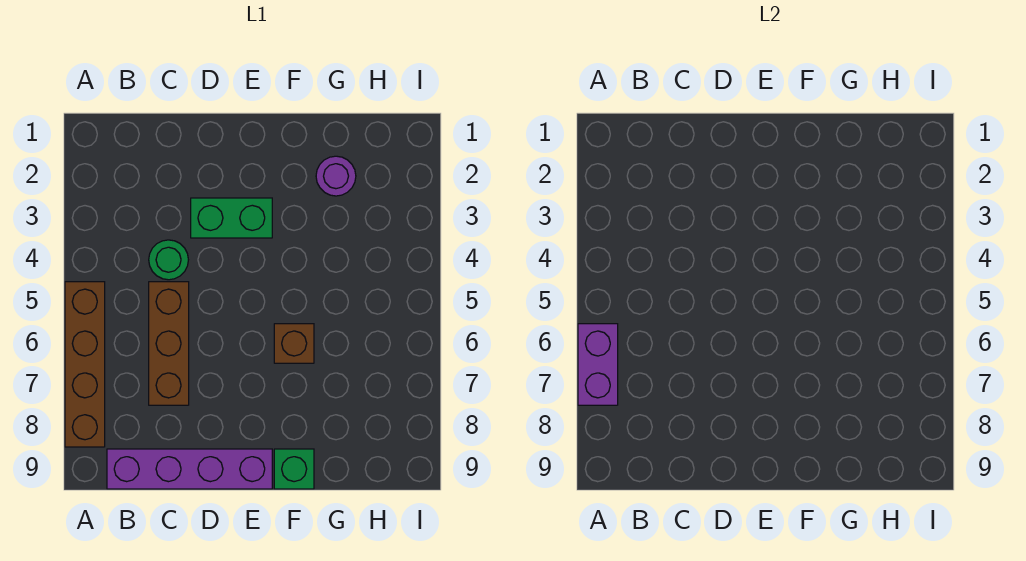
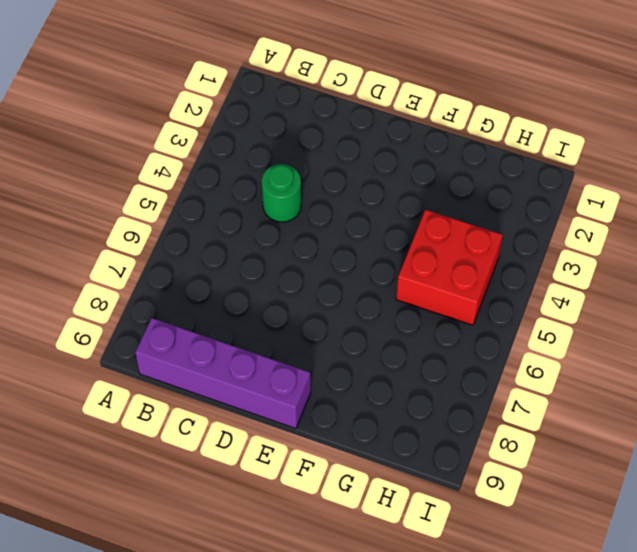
red brick G4:H5 level 1 -> none
none -> brown brick A5:A8 level 1
none -> brown brick C5:C7 level 1

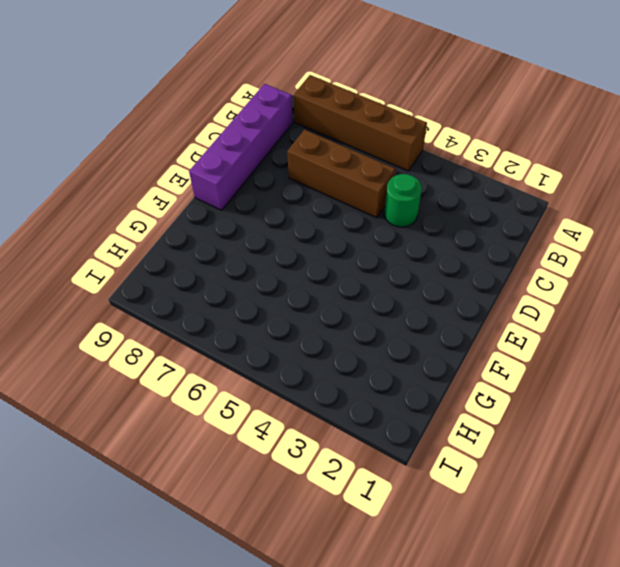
none -> green brick D3:E3 level 1
none -> brown brick F6 level 1

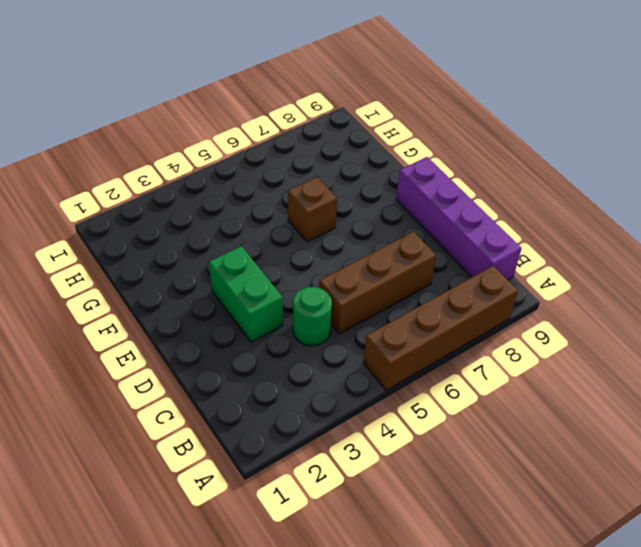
none -> green brick F9 level 1
none -> purple round brick G2 level 1

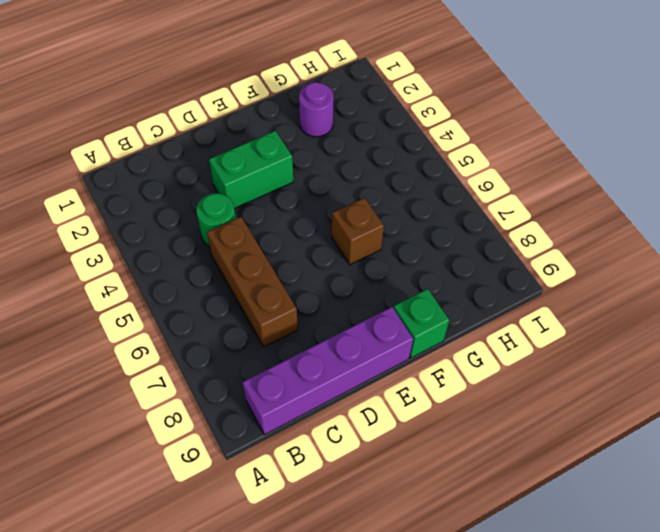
none -> brown brick A5:A8 level 1
none -> purple brick A6:A7 level 2

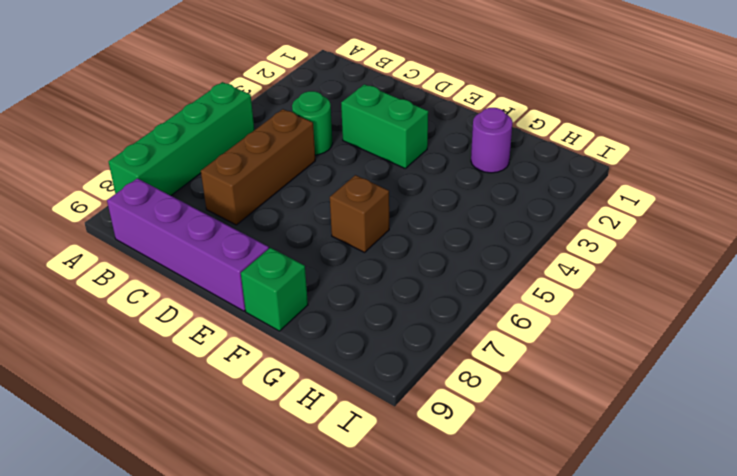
green brick A5:A8 level 1 -> brown brick A5:A8 level 1
none -> purple brick A6:A7 level 2

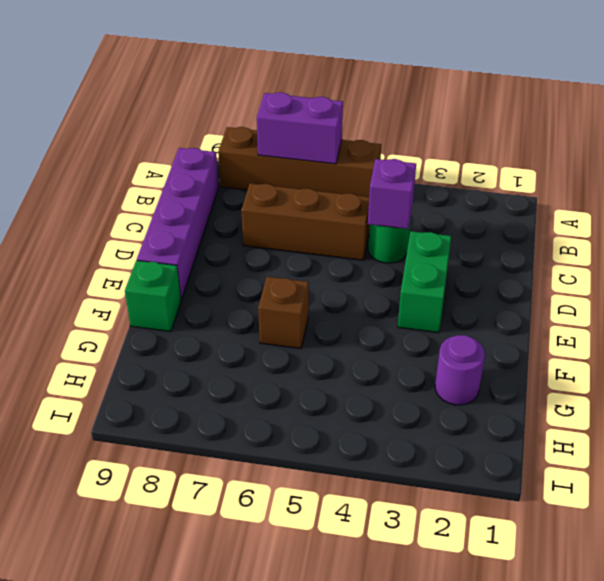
purple brick C4 level 2 -> none

